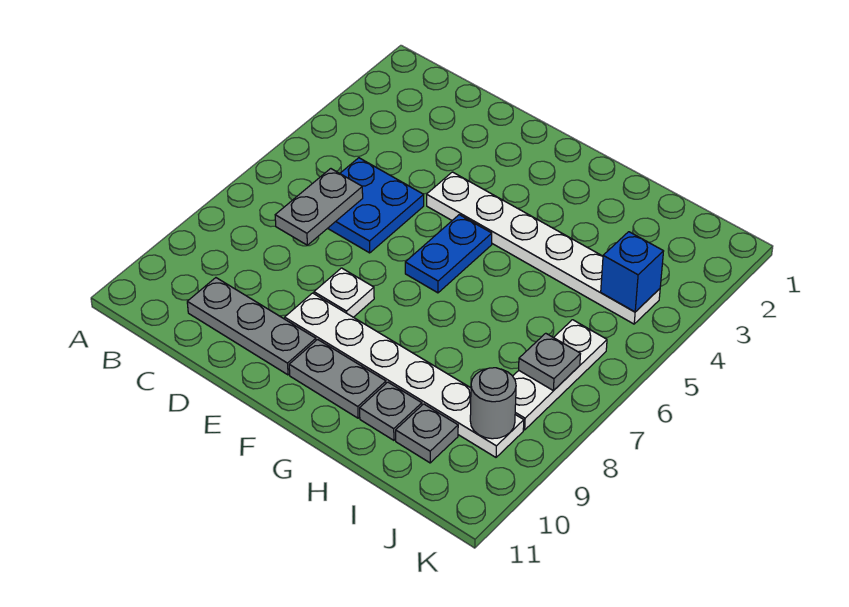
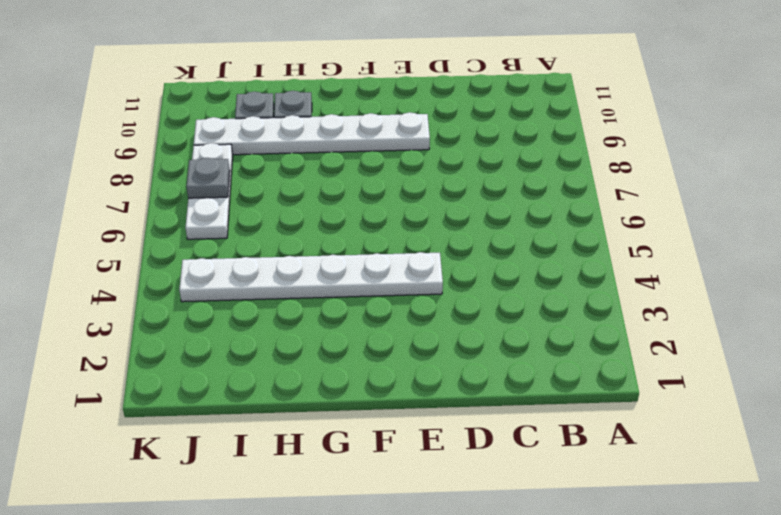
none -> blue plate C5:D6 level 1
none -> grey plate C10:E10 level 1
none -> white plate E8 level 1

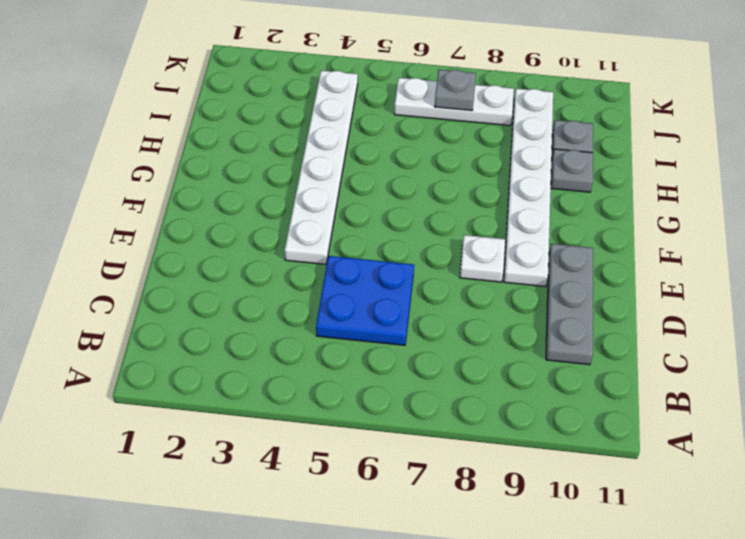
none -> blue plate F5:F6 level 1
none -> grey plate F10:G10 level 1
none -> grey plate C6:C7 level 2

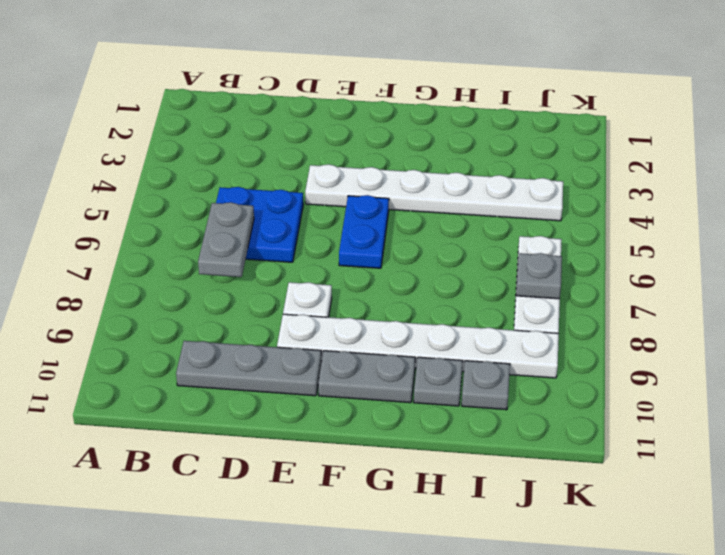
none -> blue brick J4 level 2
none -> grey round brick J9 level 2

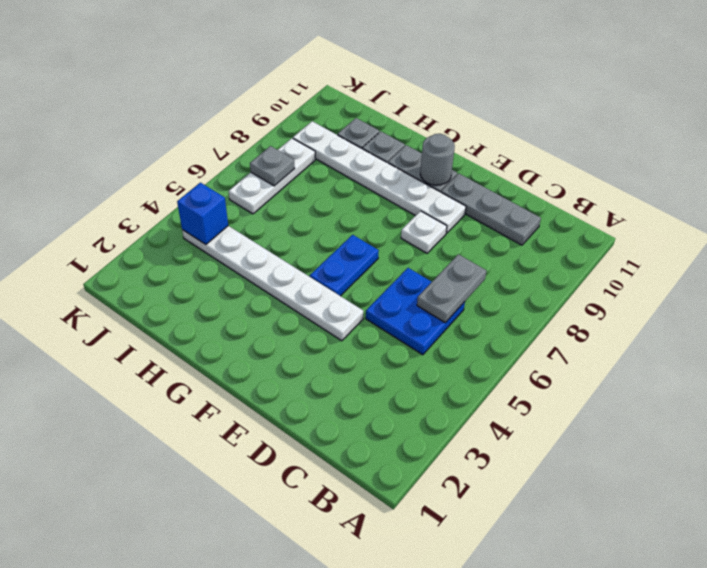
grey round brick F10 level 2 -> grey round brick J9 level 2

